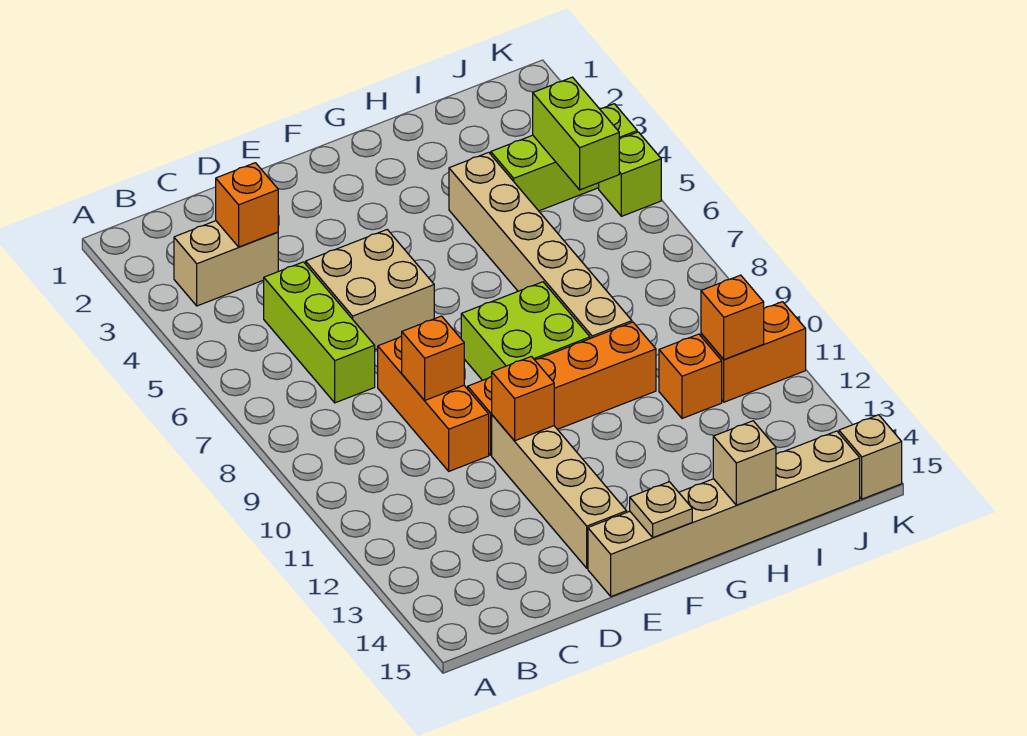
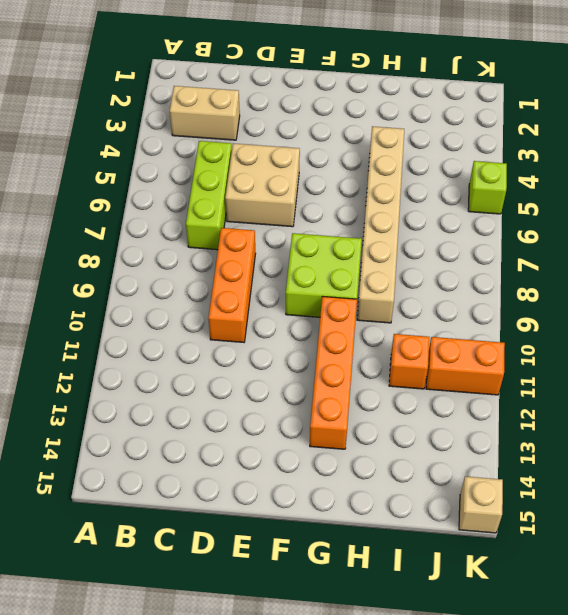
orange brick G10:G13 level 1 -> orange brick E10:H10 level 1
none -> tan brick E11:E14 level 1
none -> tan brick E15:J15 level 1
none -> lime brick I4:K4 level 1

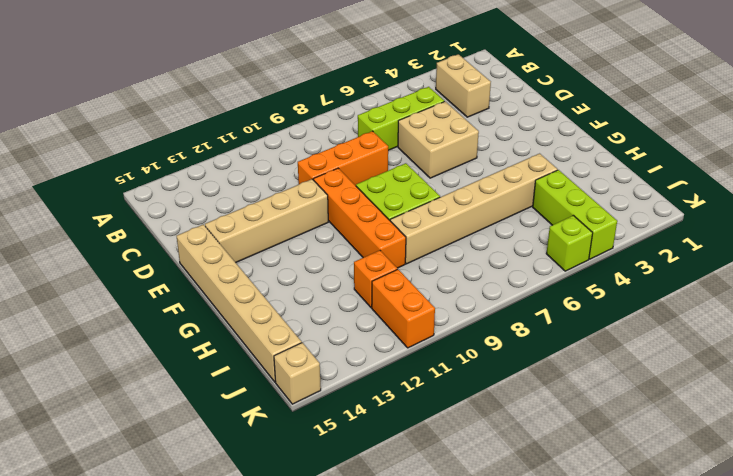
none -> orange brick C3 level 2
none -> orange brick D9 level 2
none -> orange brick E11 level 2

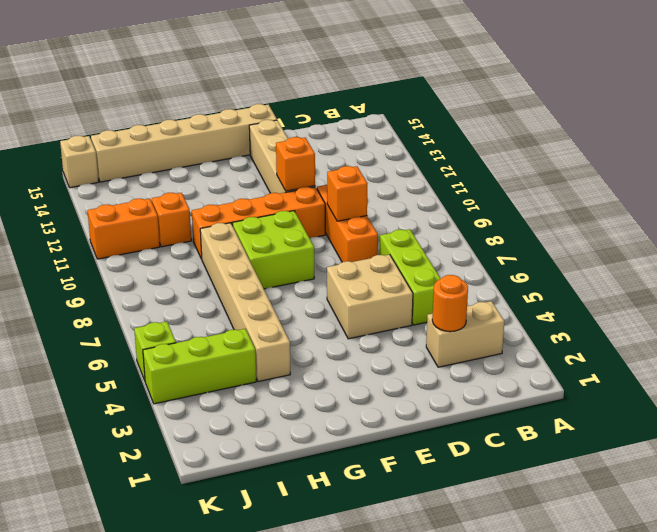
orange round brick C3 level 2 -> orange brick C3 level 2
none -> tan plate F15 level 2
none -> tan brick H15 level 2
none -> lime brick J4:J5 level 2

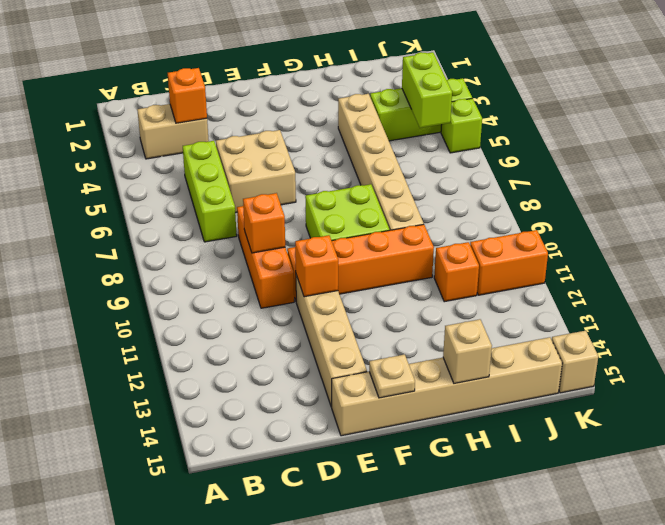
none -> orange brick J11 level 2

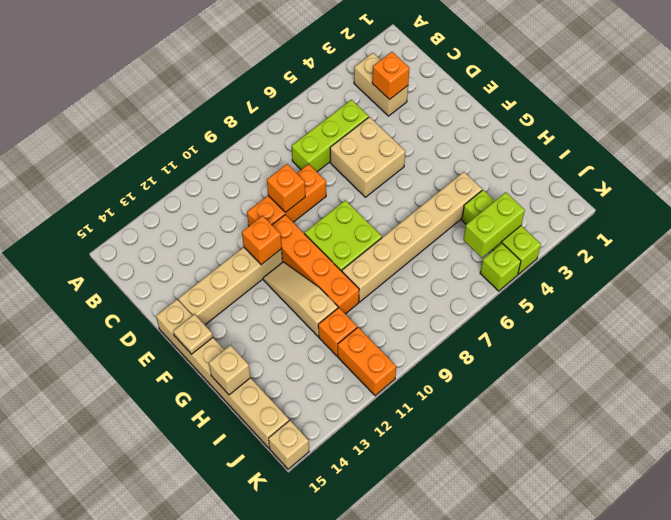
tan slope F11:H11 level 1 top H -> none
none -> orange brick J11 level 2

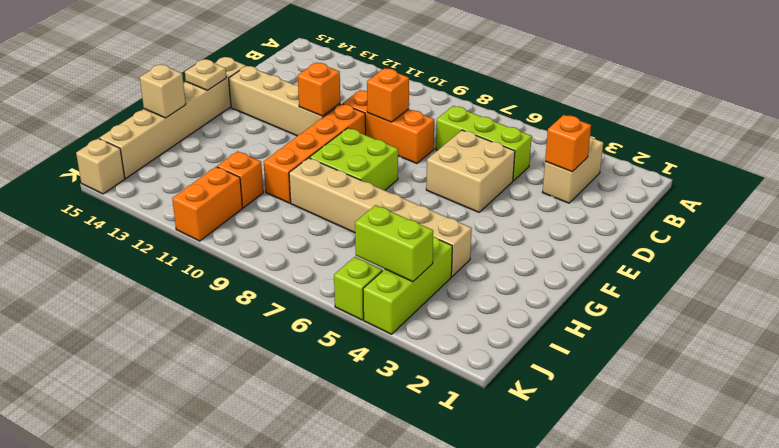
none -> orange brick J11 level 2

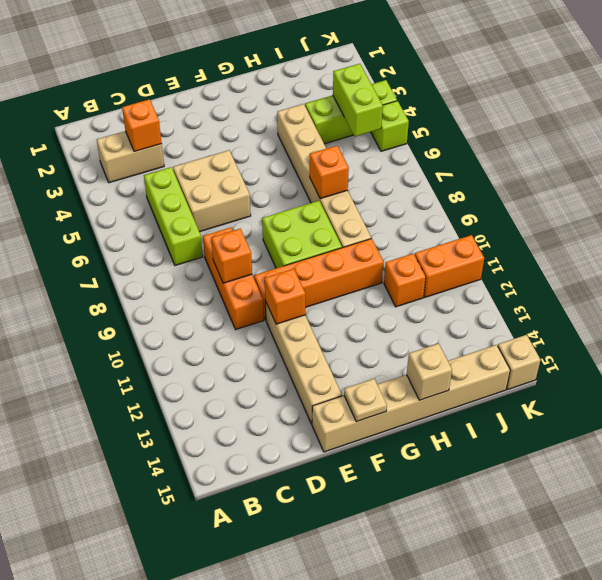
orange brick H7 level 2 -> orange brick J11 level 2

